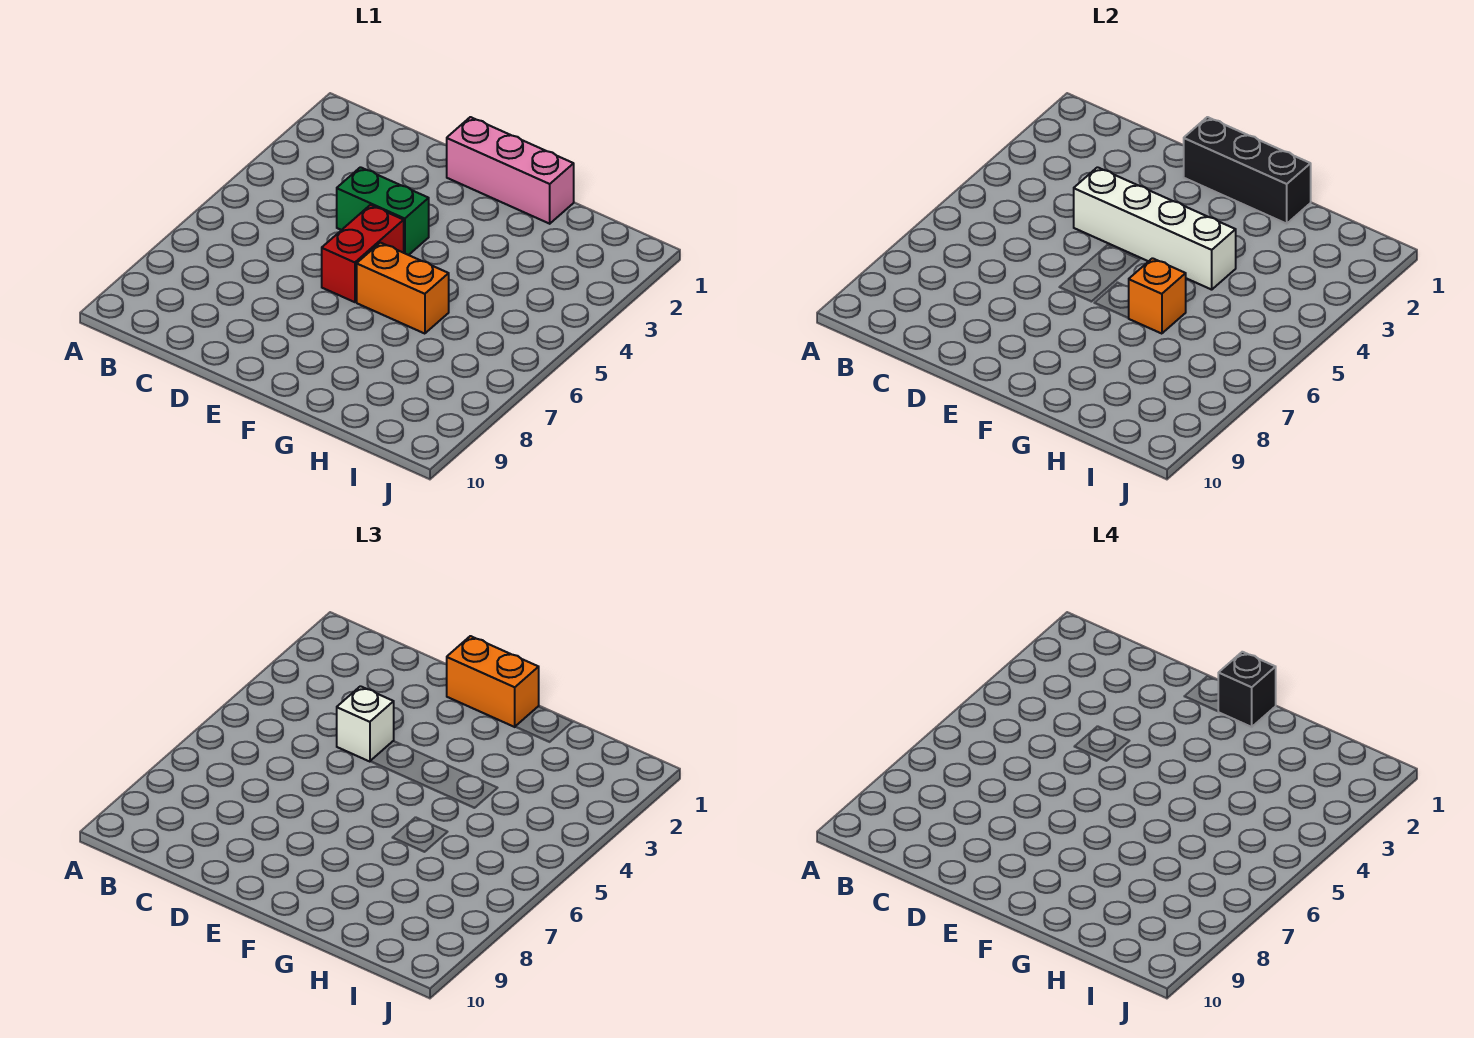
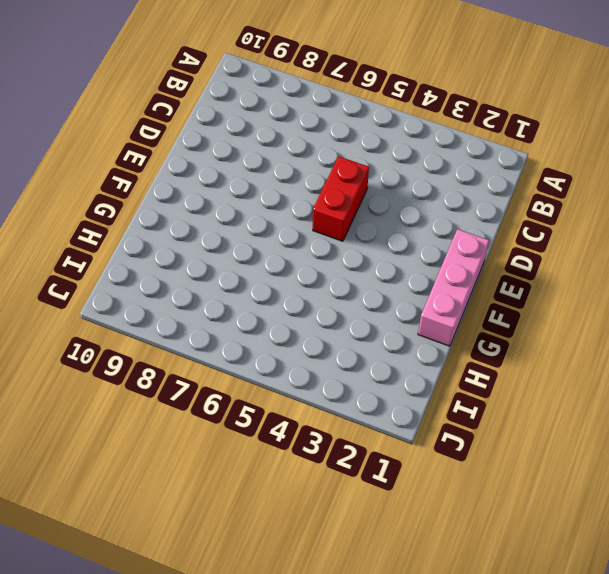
red brick D5:E5 level 1 -> red brick E5:E6 level 1
none -> green brick D4:E4 level 1
none -> orange brick F6:G6 level 1

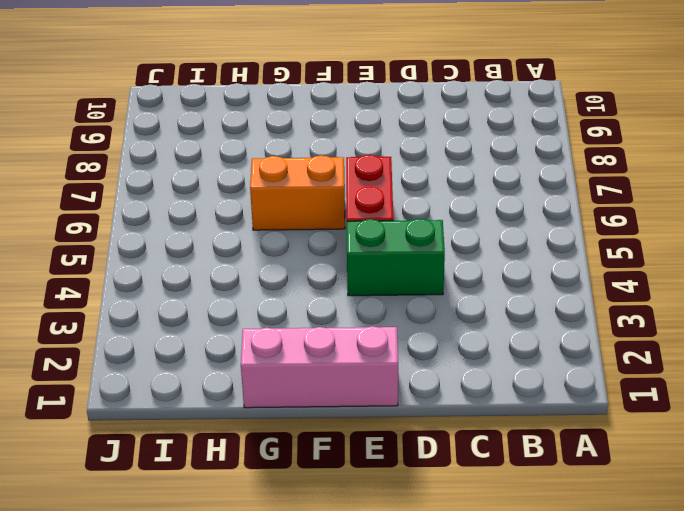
none -> white brick D4:G4 level 2
none -> black brick E1:G1 level 2

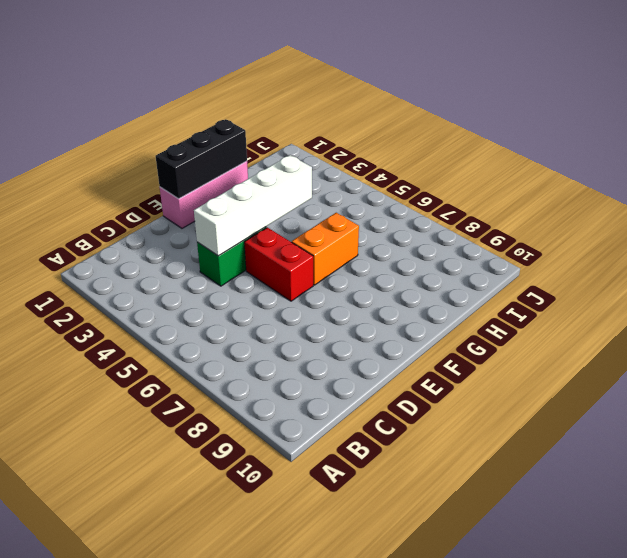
none -> orange brick G6 level 2
none -> white brick D4 level 3

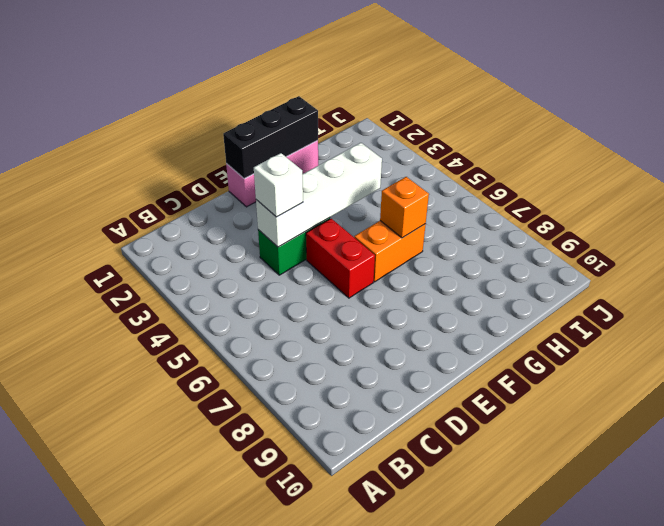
none -> orange brick E1:F1 level 3
none -> black brick F1 level 4

